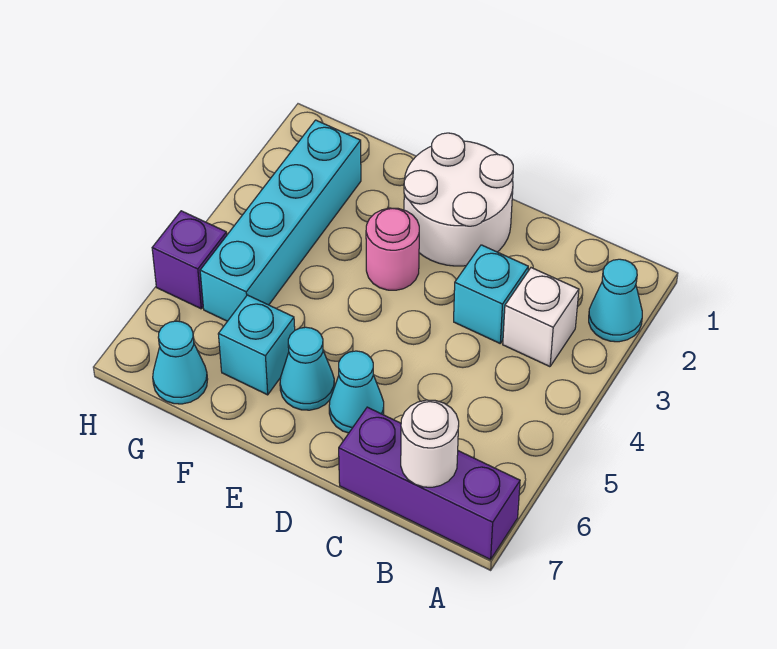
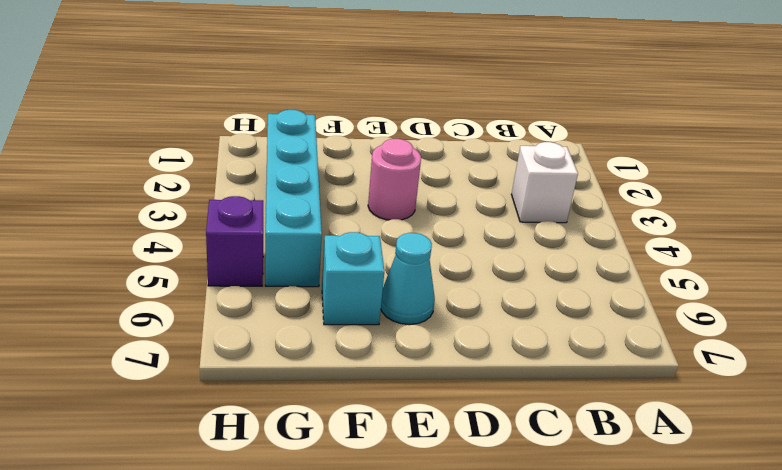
none -> cyan cone A2 level 1
none -> purple brick A7:C7 level 1
none -> cyan brick C3 level 1

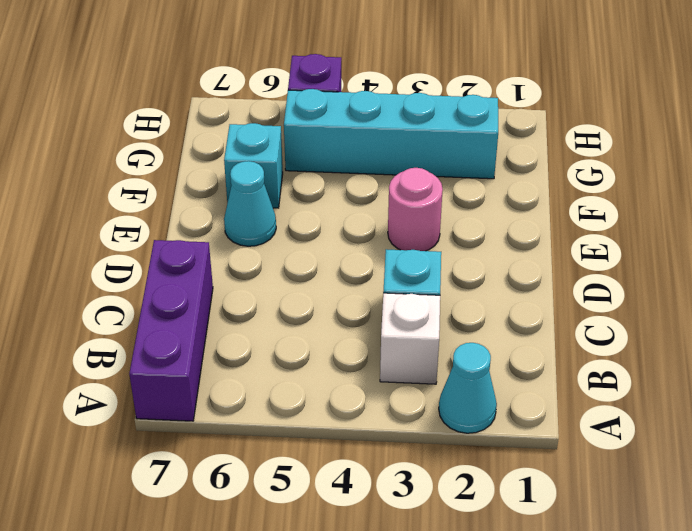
none -> white round brick D1:E2 level 1
none -> cyan cone D6 level 1
none -> cyan cone G7 level 1

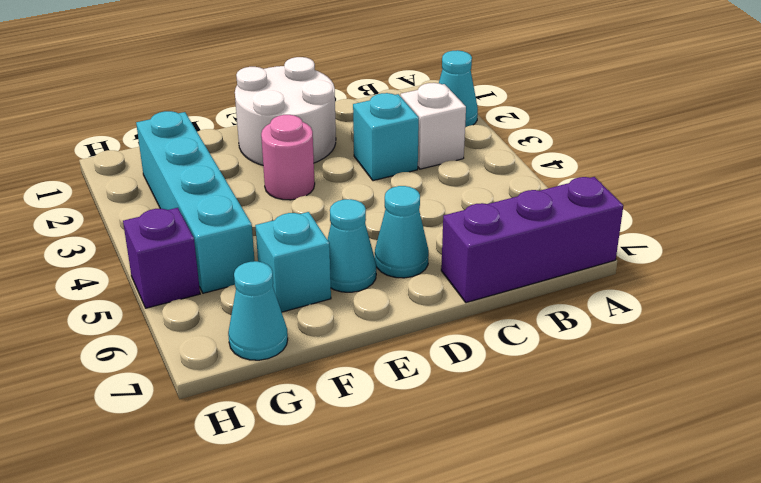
none -> white round brick B7 level 2

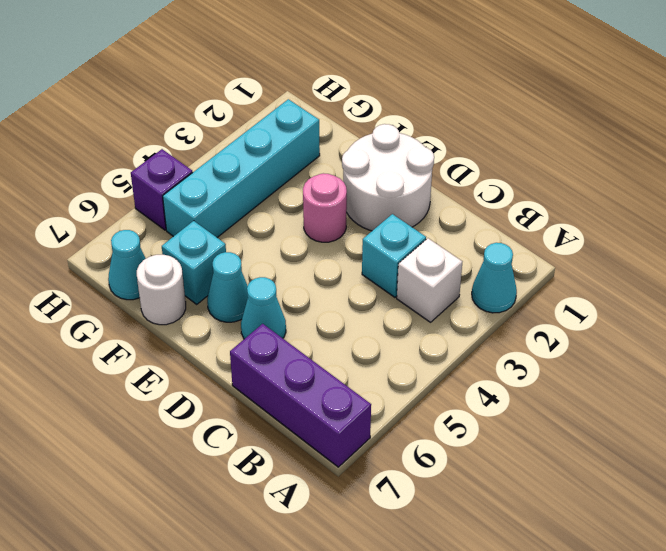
white round brick F7 level 1 -> white round brick B7 level 2

